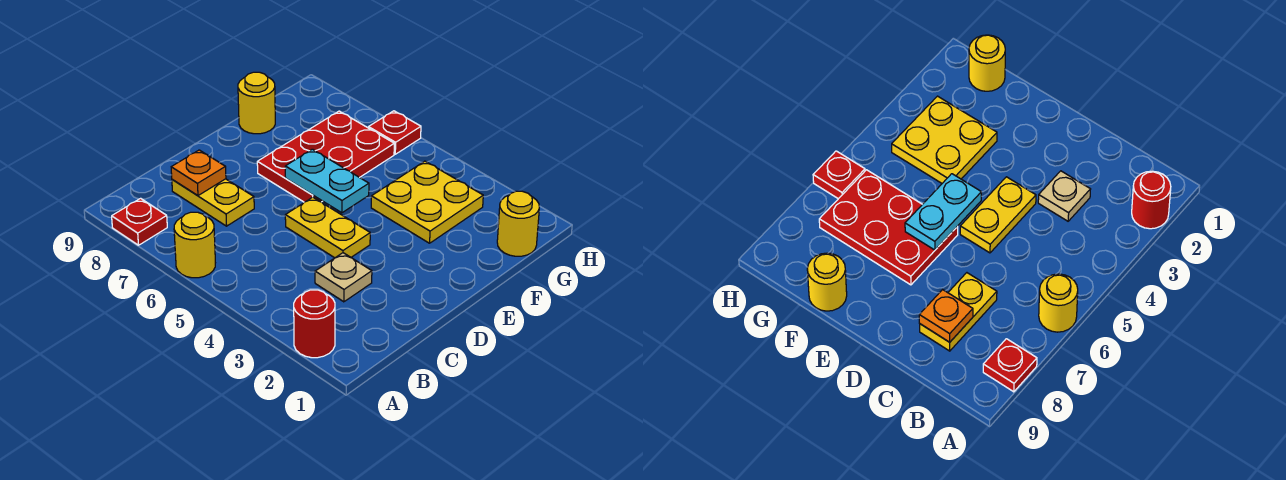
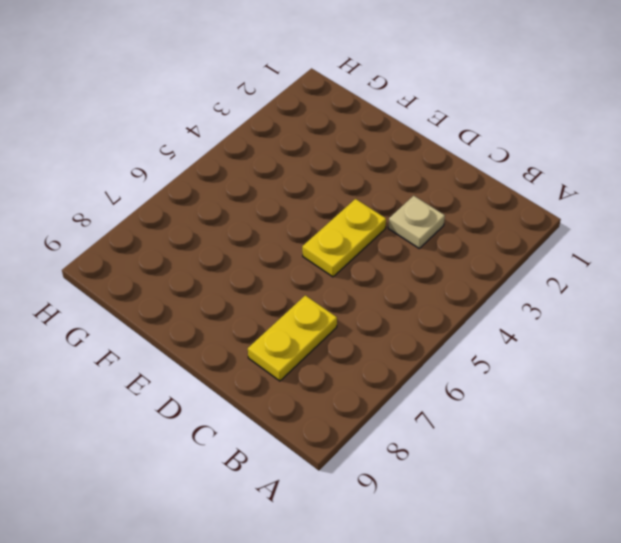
none -> red round brick A2 level 1
none -> yellow round brick A6 level 1
none -> red plate A8 level 1

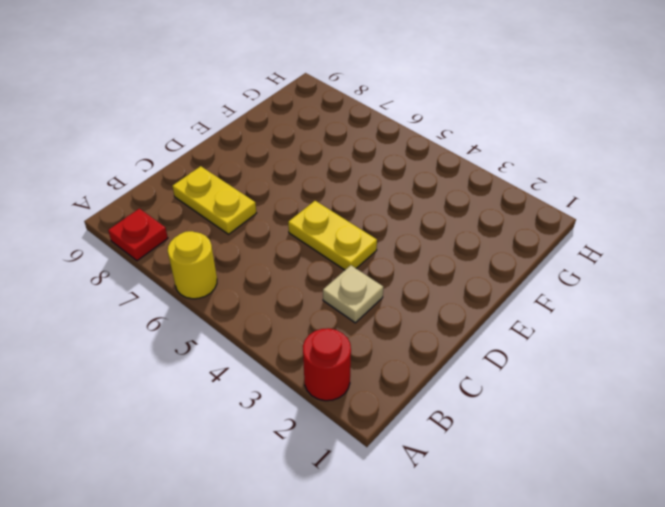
none -> red plate E6:G7 level 1
none -> yellow plate F3:G4 level 1
none -> yellow round brick F9 level 1

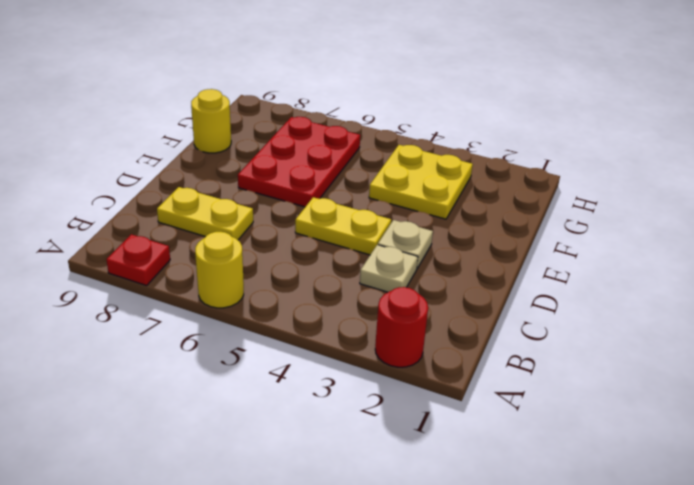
tan plate D3 level 1 -> none
none -> yellow round brick G1 level 1
none -> red plate H6 level 1
none -> orange plate C8 level 2

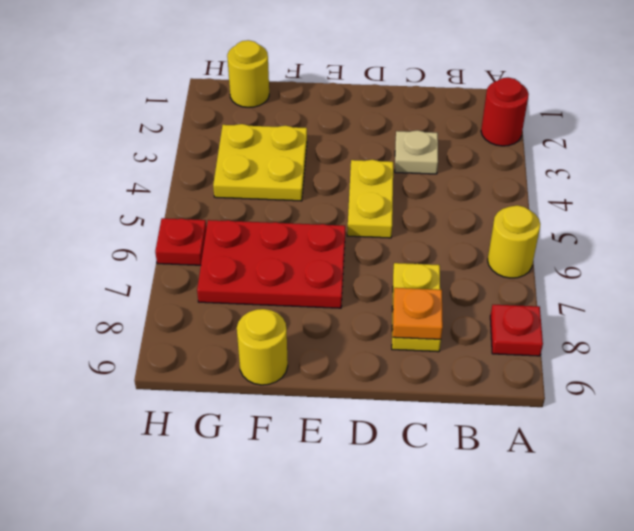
none -> cyan plate E5:E6 level 2

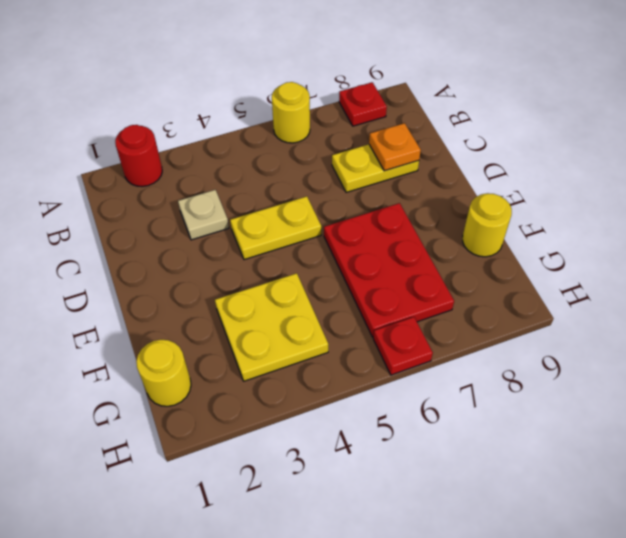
none -> cyan plate E5:E6 level 2

